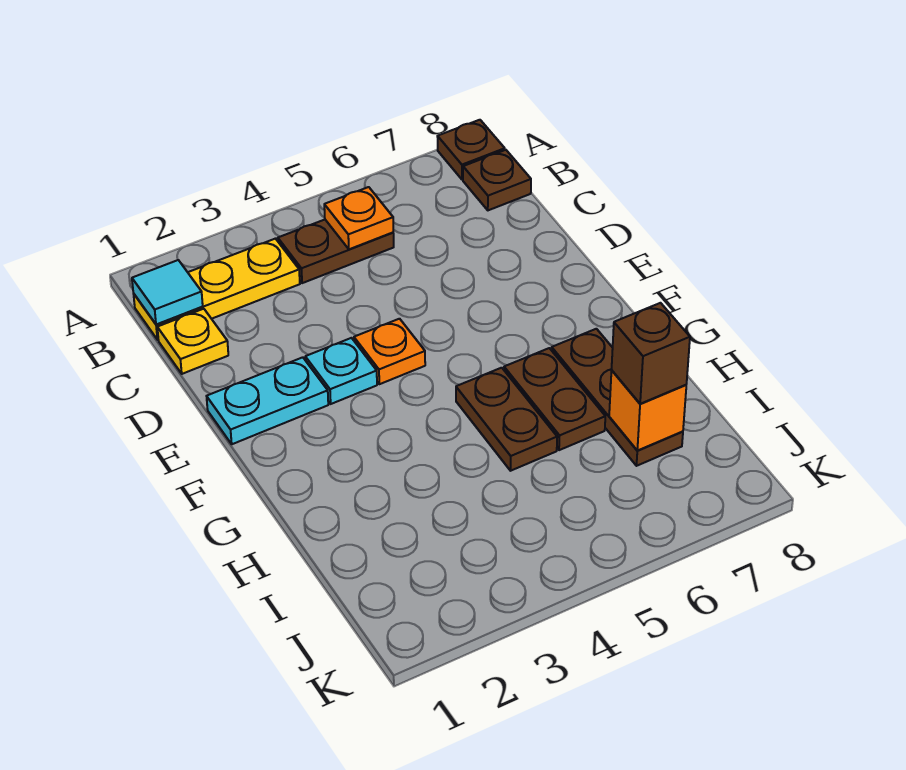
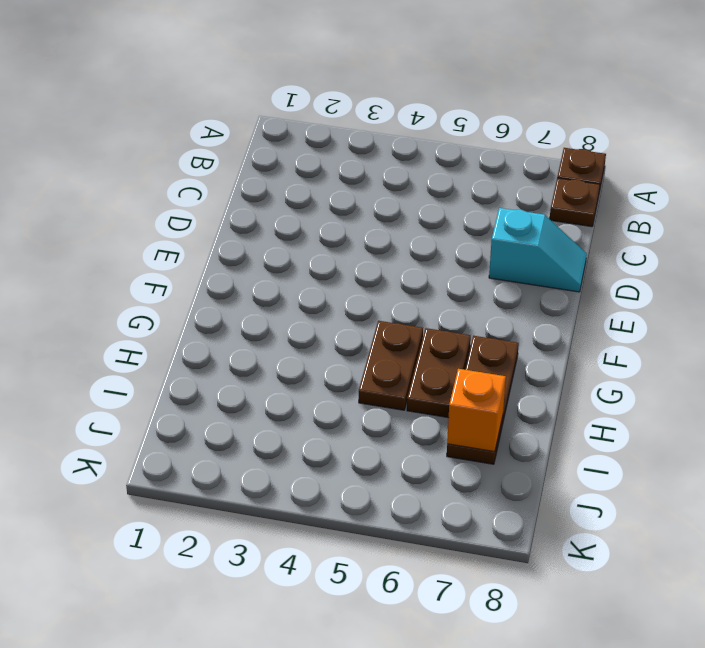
cyan slope D7:D8 level 1 top 7 -> none
none -> yellow plate B1:B3 level 1
none -> brown plate B4:B5 level 1
none -> yellow plate C1 level 1

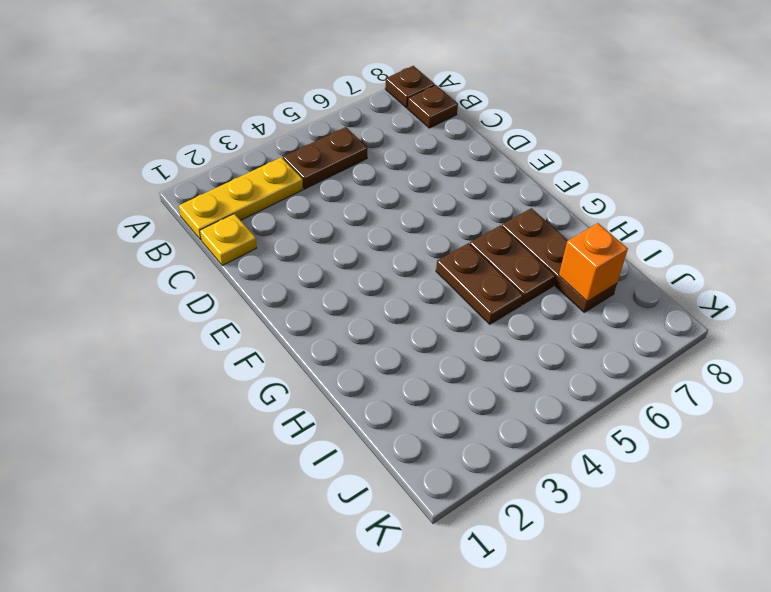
none -> cyan plate E1:E2 level 1
none -> cyan plate E3 level 1
none -> orange plate E4 level 1

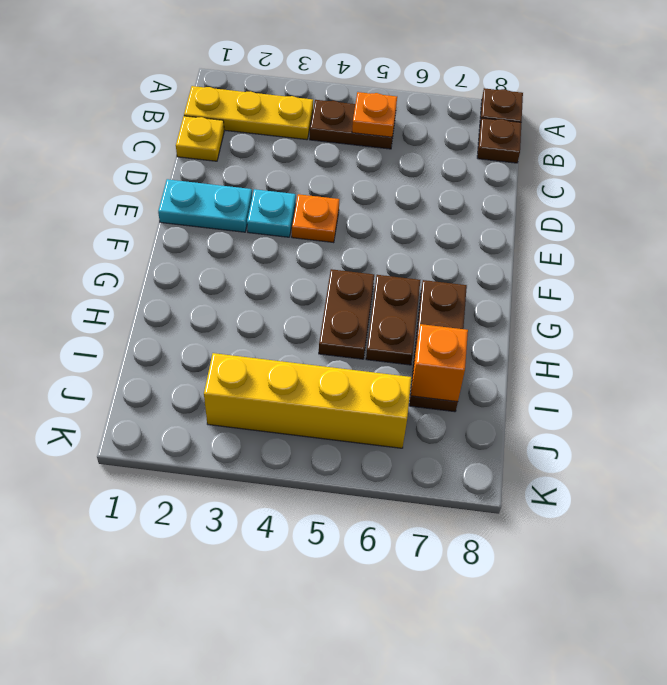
yellow brick J3:J6 level 1 -> none
none -> cyan tile B1 level 2
none -> brown brick I7 level 3

